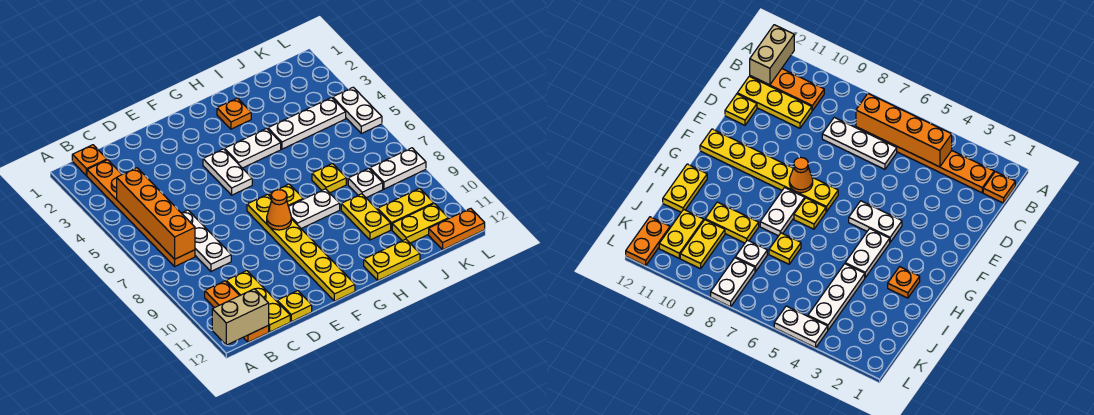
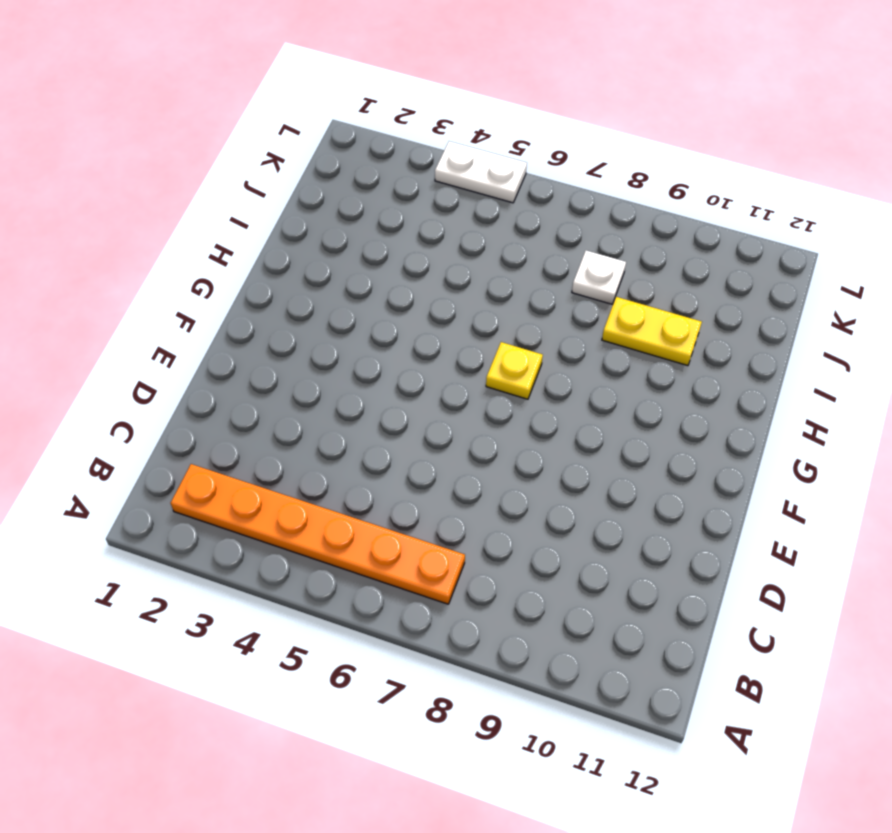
none -> orange plate B1 level 1
none -> orange plate B10:B12 level 1
none -> white plate C6:C8 level 1

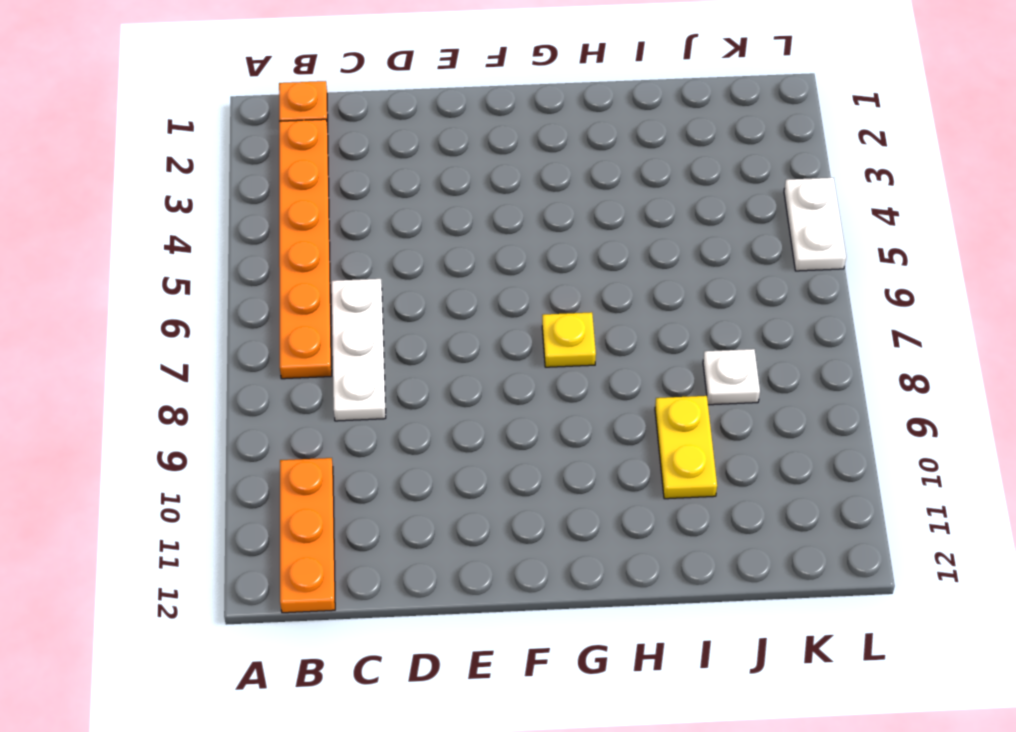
none -> yellow plate C10:C12 level 1
none -> yellow plate D12 level 1
none -> white plate F4:F5 level 1

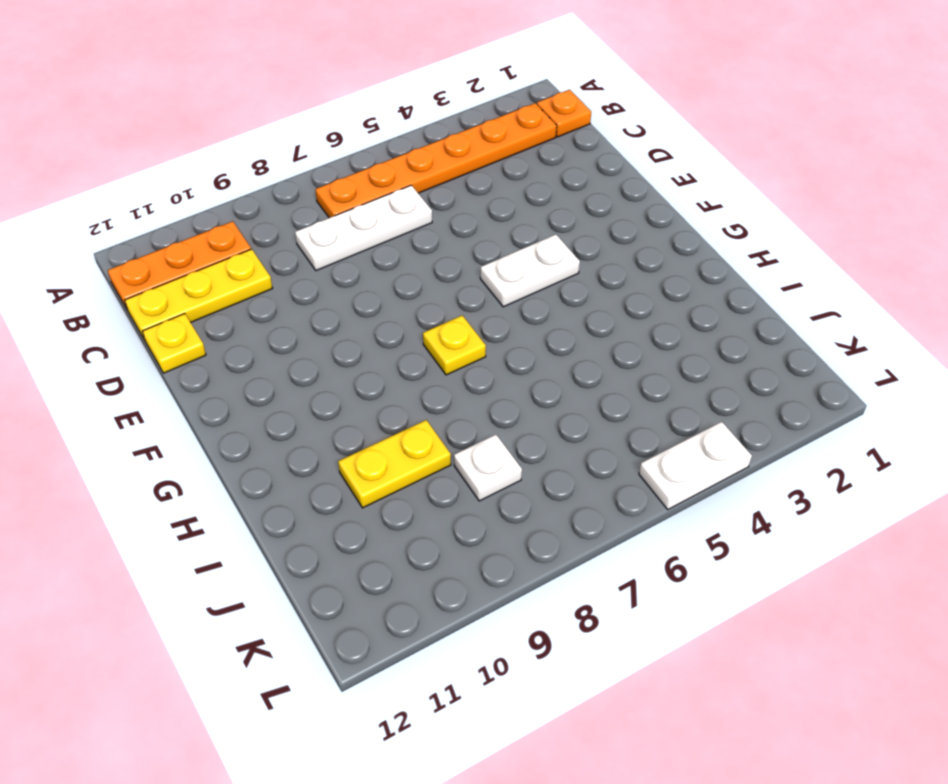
none -> yellow plate F7:F12 level 1
none -> white plate G4:H4 level 1
none -> white plate G8:H8 level 1

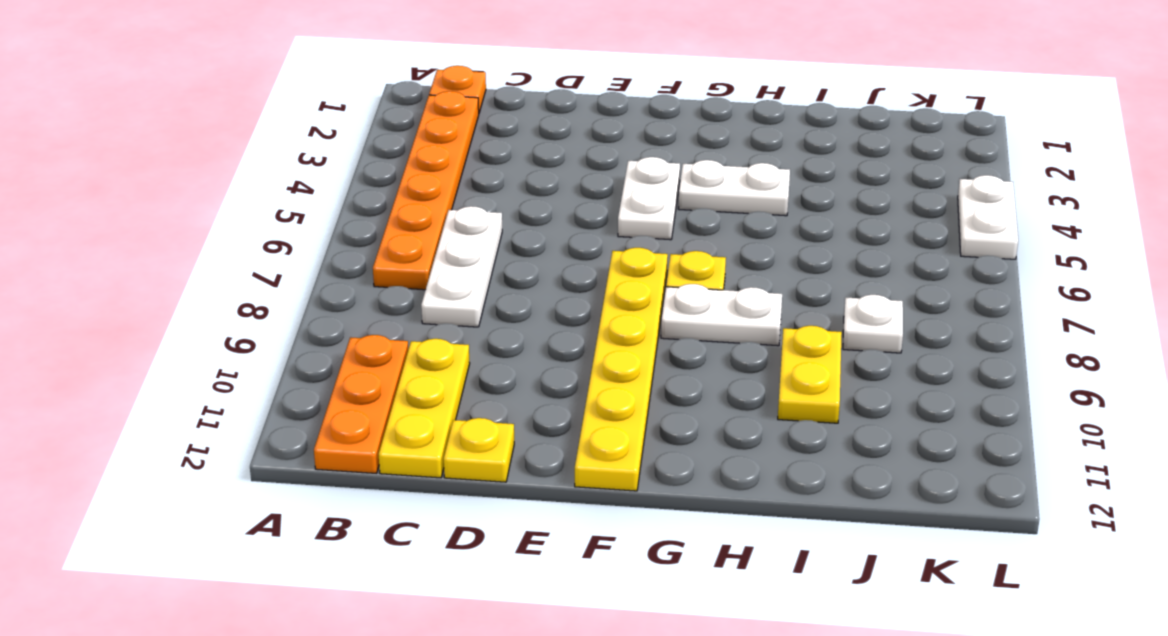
none -> orange plate H2 level 1
none -> yellow plate H12:I12 level 1
none -> white plate I4:K4 level 1

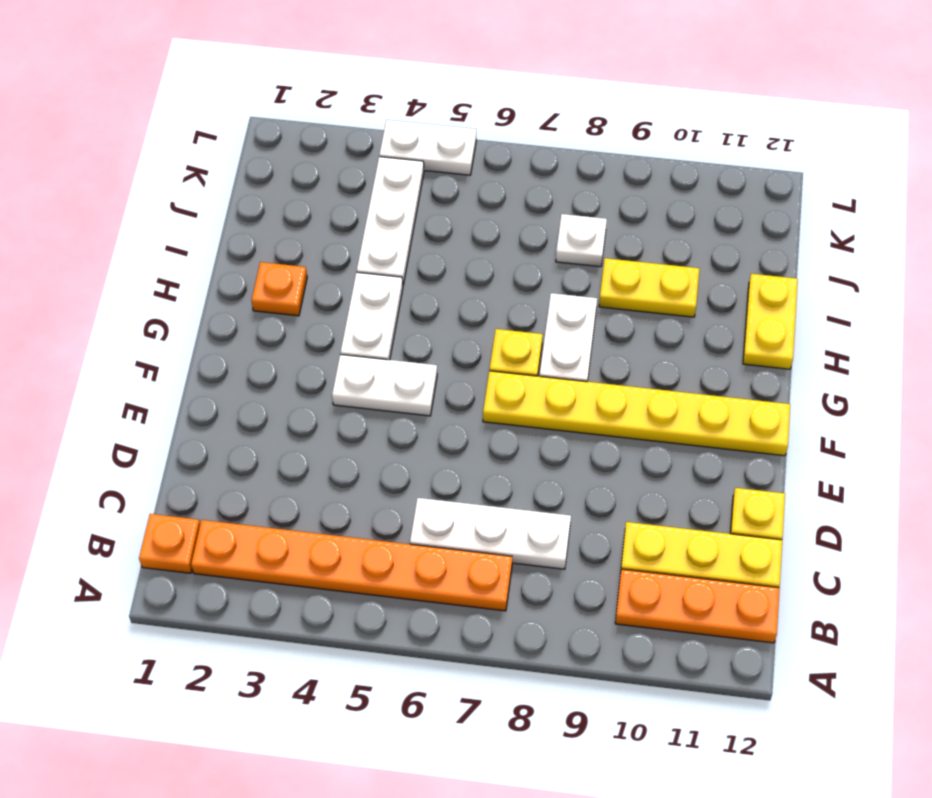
none -> yellow plate I7 level 1
none -> yellow plate J10:K10 level 1
none -> yellow plate J11:K11 level 1

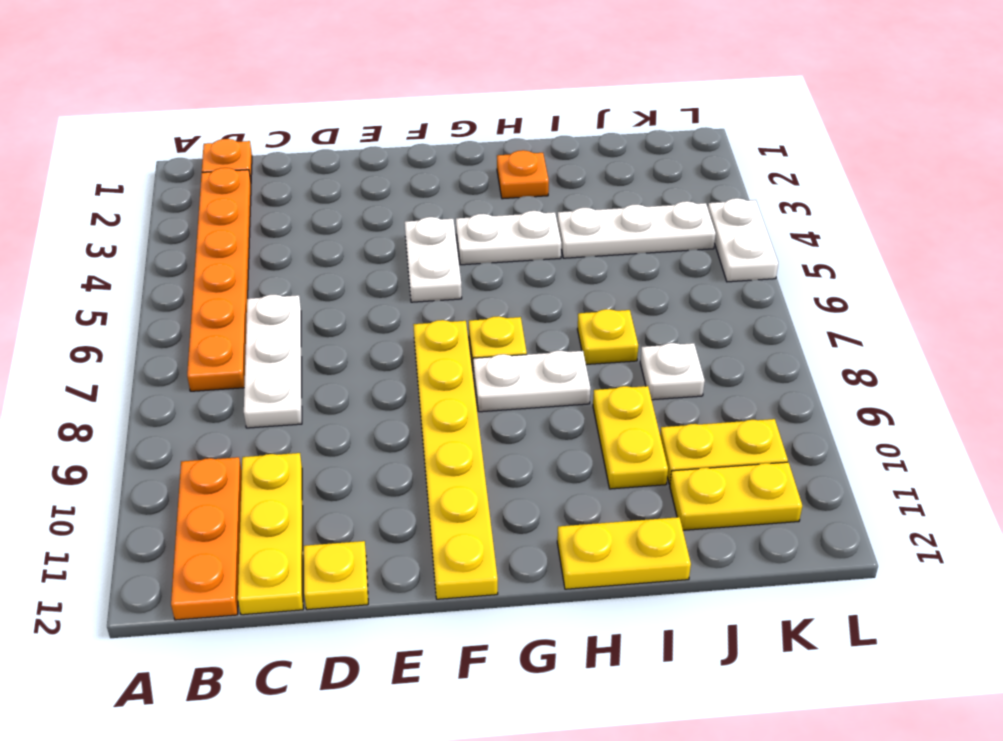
none -> white plate K8:L8 level 1
none -> orange plate K12:L12 level 1
none -> tan brick A12:B12 level 2

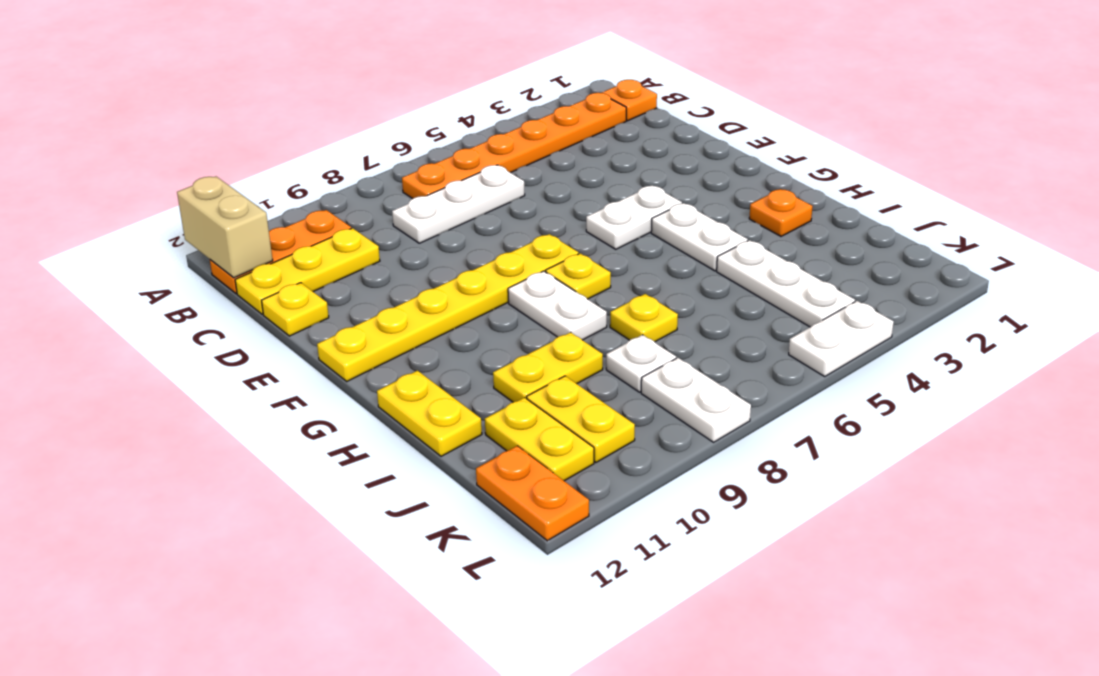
none -> orange brick B4:B7 level 2
none -> orange cone F8 level 2

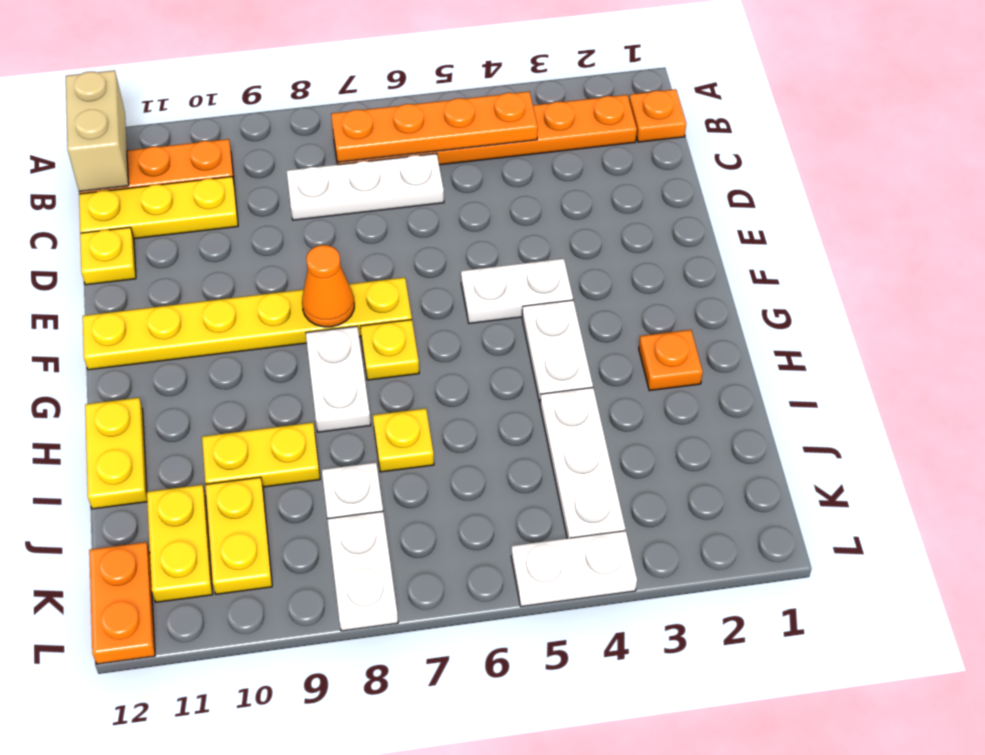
orange plate B4:B7 level 2 -> orange brick B4:B7 level 2

